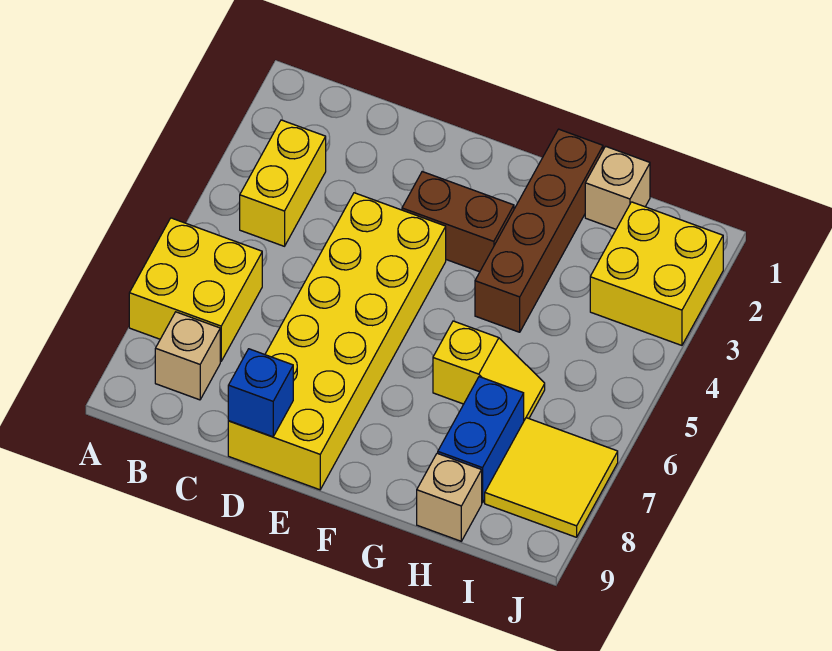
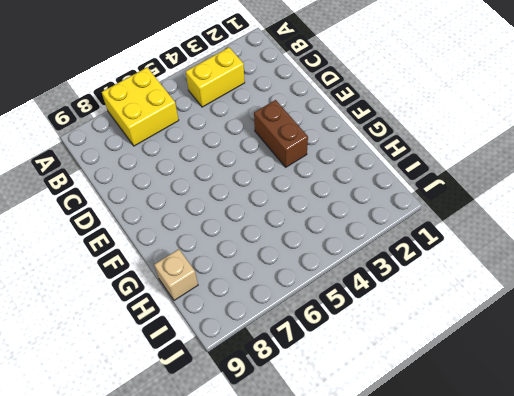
none -> tan brick B8 level 1
none -> yellow brick D4:E9 level 1
none -> brown brick G1:G4 level 1

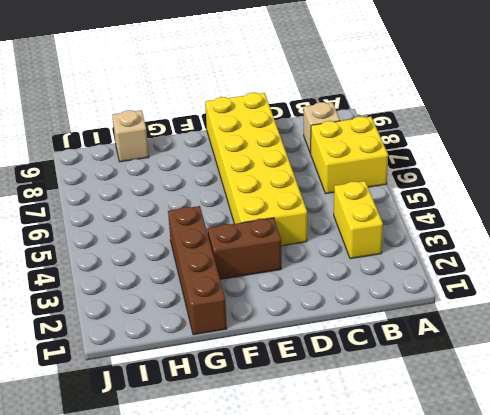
none -> yellow slope G6:H6 level 1 top G
none -> tan brick H1 level 1
none -> blue brick H7:H8 level 1

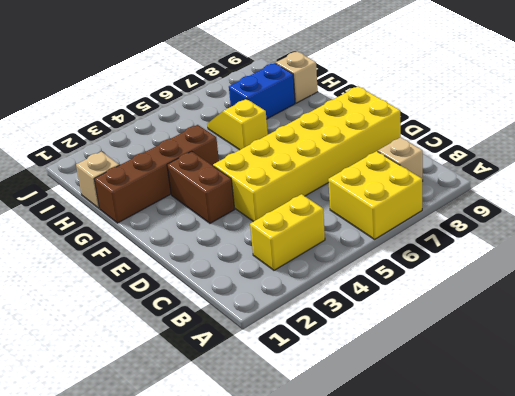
none -> yellow brick I2:J3 level 1
none -> yellow tile I7:J8 level 1
none -> blue brick D9 level 2

